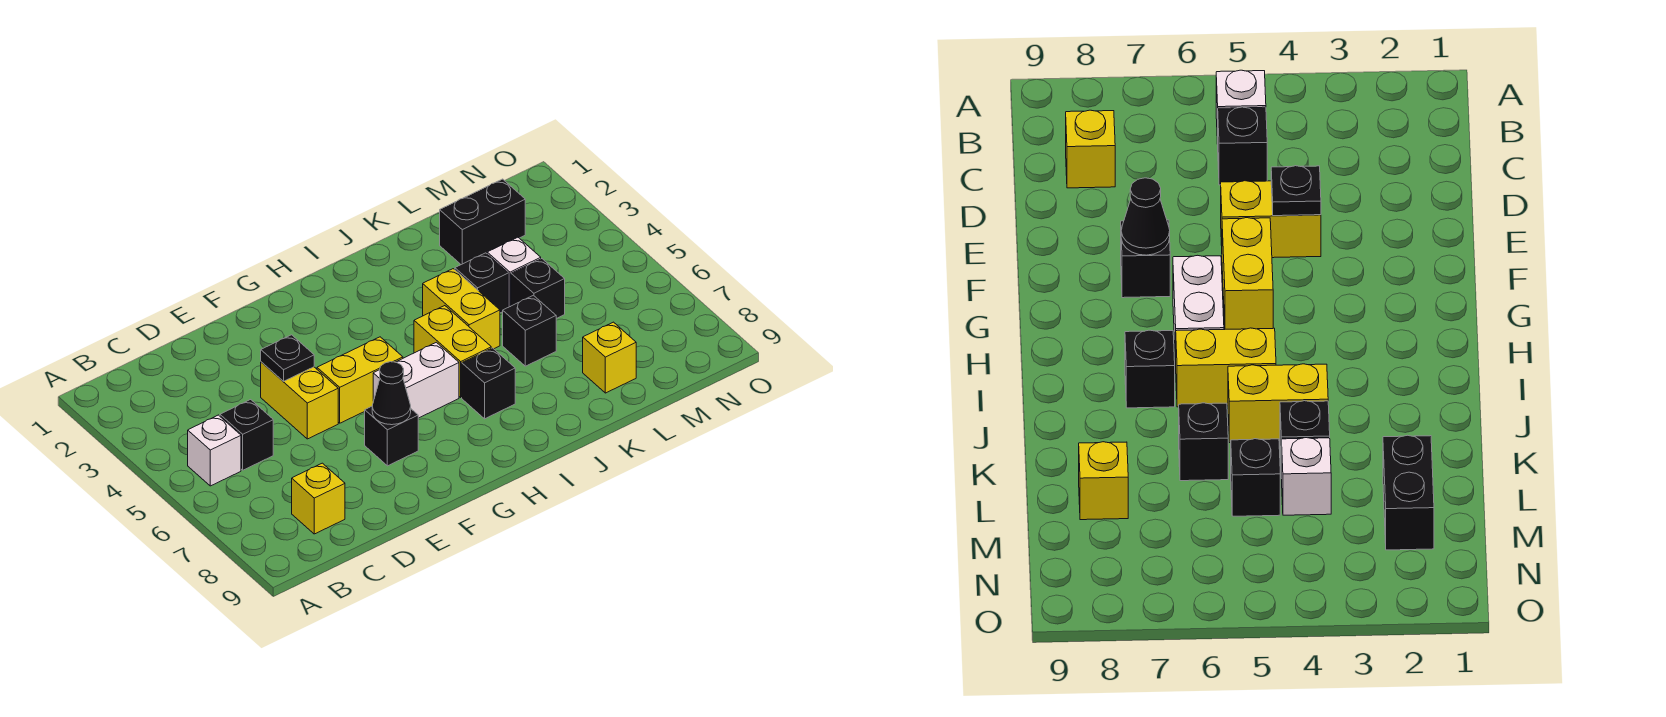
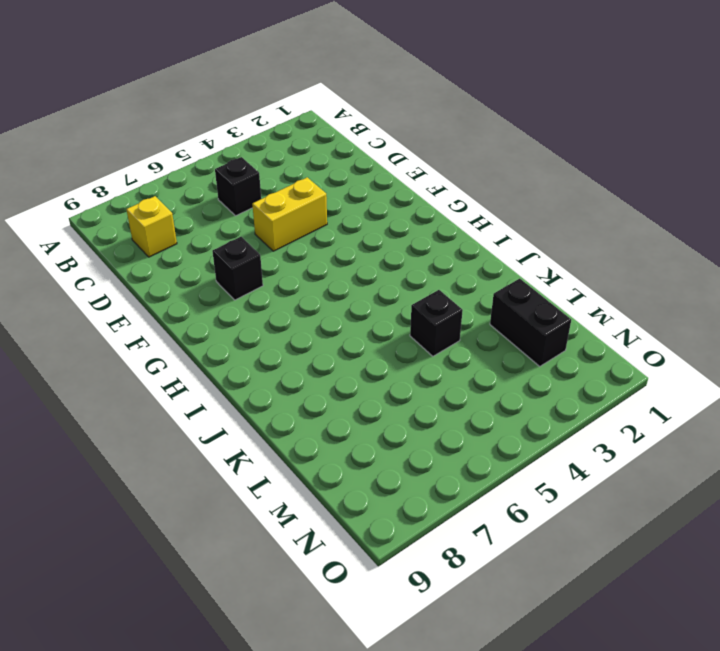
none -> white brick B5 level 1
none -> yellow brick F5:G5 level 1
none -> white brick G6:H6 level 1

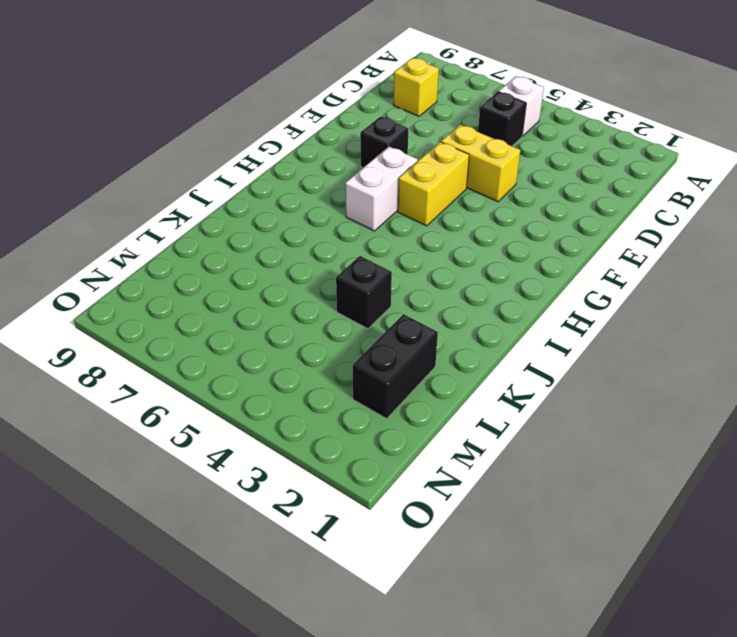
none -> yellow brick I5:I6 level 1
none -> black brick I7 level 1
none -> yellow brick J4:J5 level 1

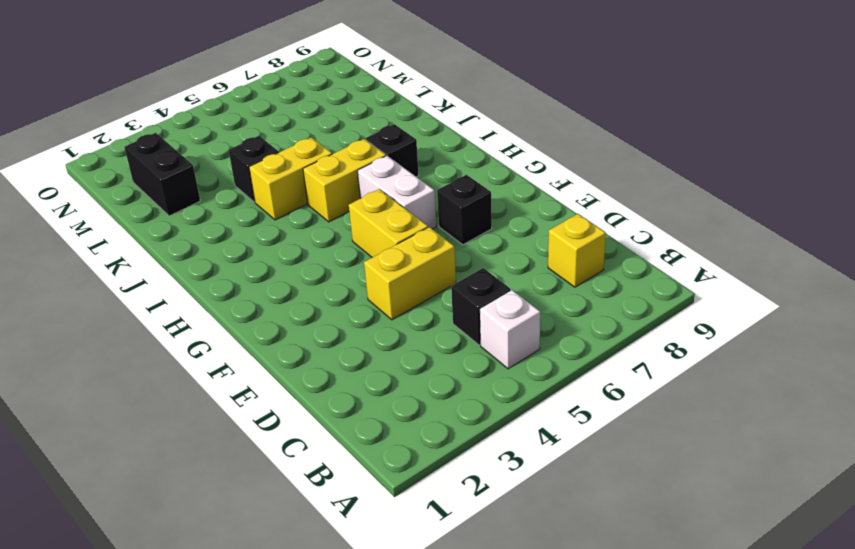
none -> black brick K6 level 1
none -> white brick L4 level 1
none -> black brick L5 level 1

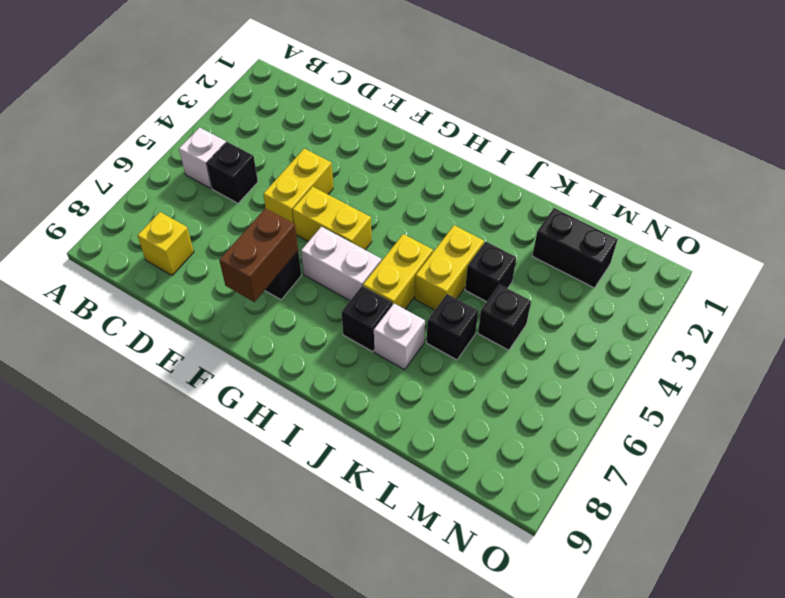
brown brick F7:F8 level 2 -> black cone F7 level 2
white brick J7 level 1 -> white brick L4 level 1
none -> yellow brick L8 level 1
none -> black plate E4 level 2

